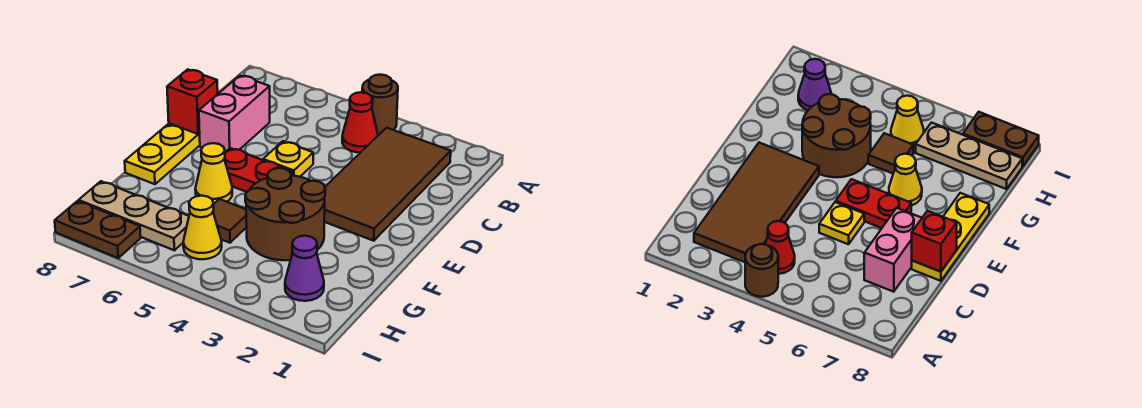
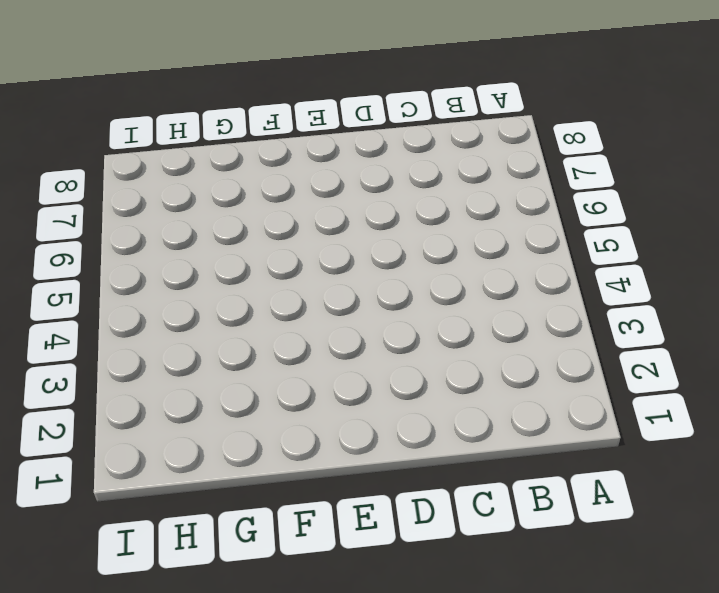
none -> brown round brick A4 level 1
none -> brown tile B2:E3 level 1
none -> red cone B4 level 1

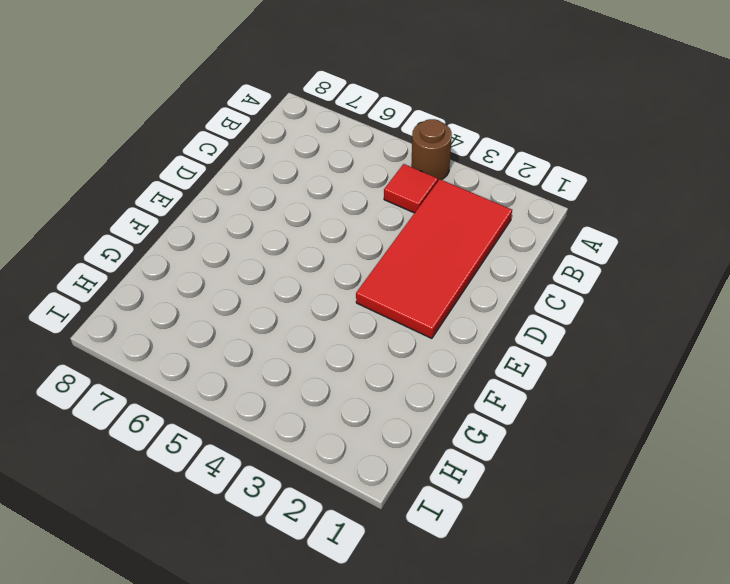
red tile B2:E3 level 1 -> brown tile B2:E3 level 1
red tile B4 level 1 -> red cone B4 level 1
none -> pink brick C7:D7 level 1
none -> yellow plate D5 level 1
none -> yellow plate D8:F8 level 1

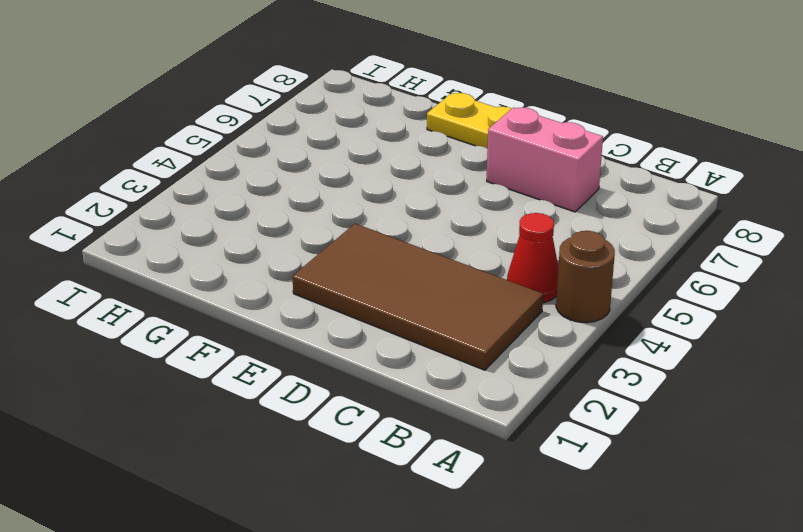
none -> yellow plate D5 level 1
none -> red plate E5:E6 level 1
none -> brown round brick F3:G4 level 1

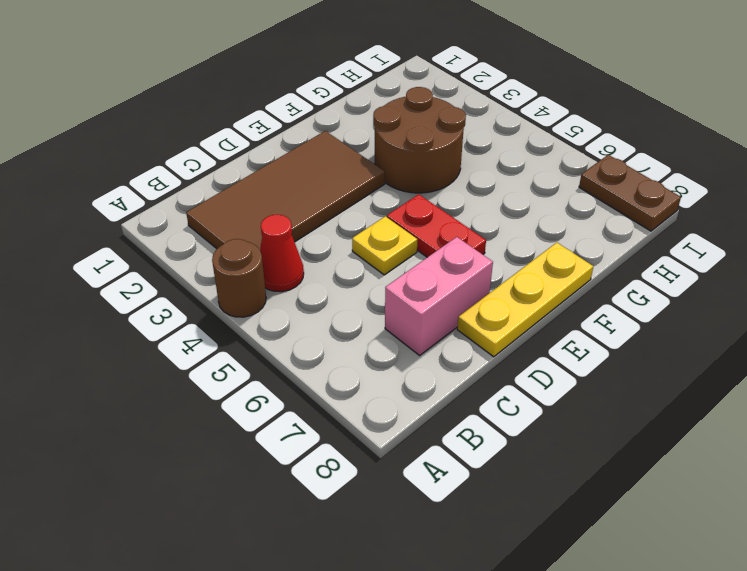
none -> yellow cone F6 level 1
none -> brown tile G5 level 1
none -> purple cone H2 level 1

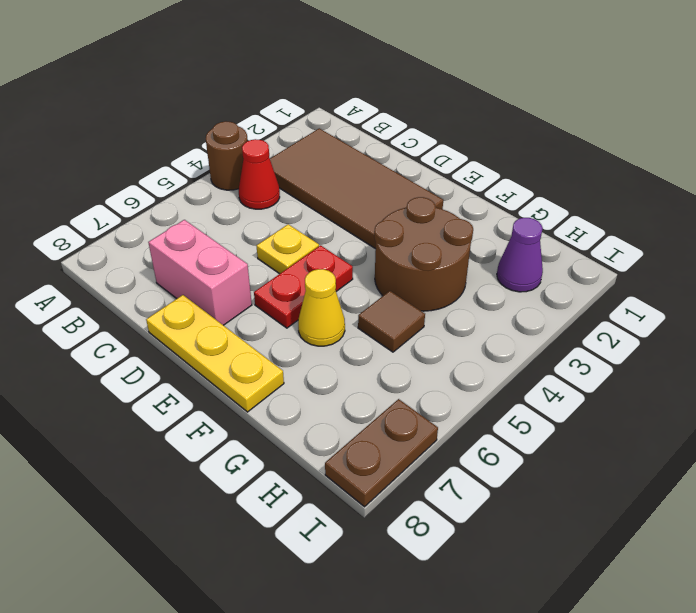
none -> yellow cone H5 level 1
none -> tan plate H6:H8 level 1
none -> red brick D8 level 2

